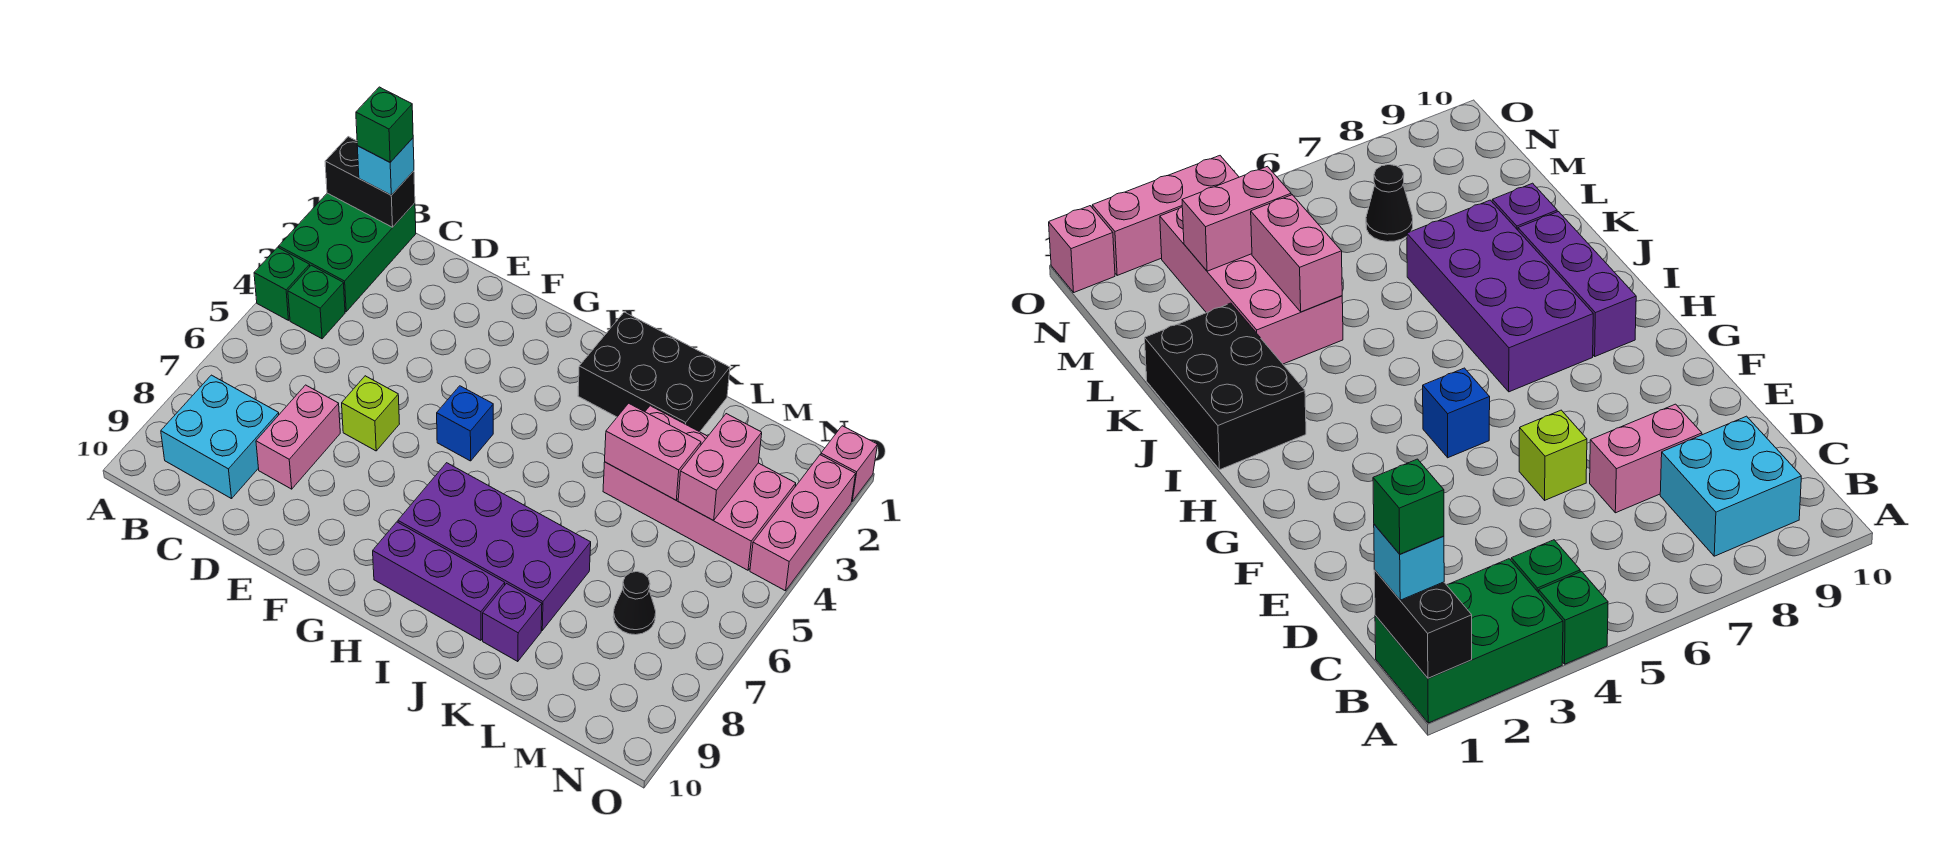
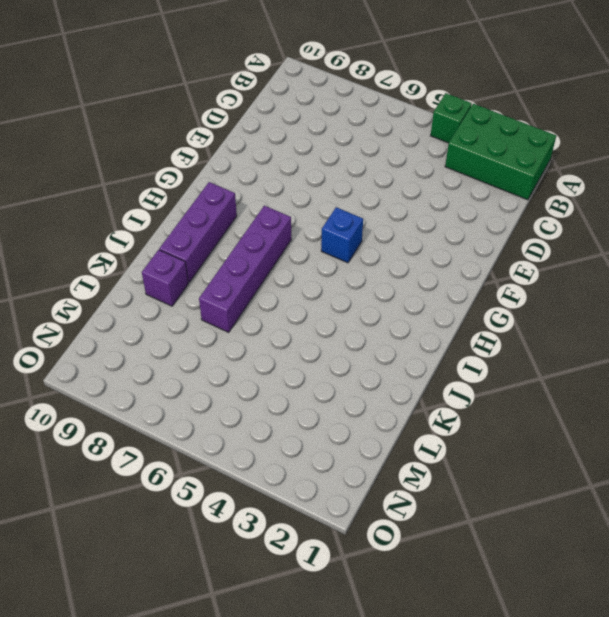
purple brick H7:K7 level 1 -> purple brick H7:K8 level 1
none -> green brick B4 level 1
none -> cyan brick B8:C9 level 1
none -> pink brick D7:D8 level 1

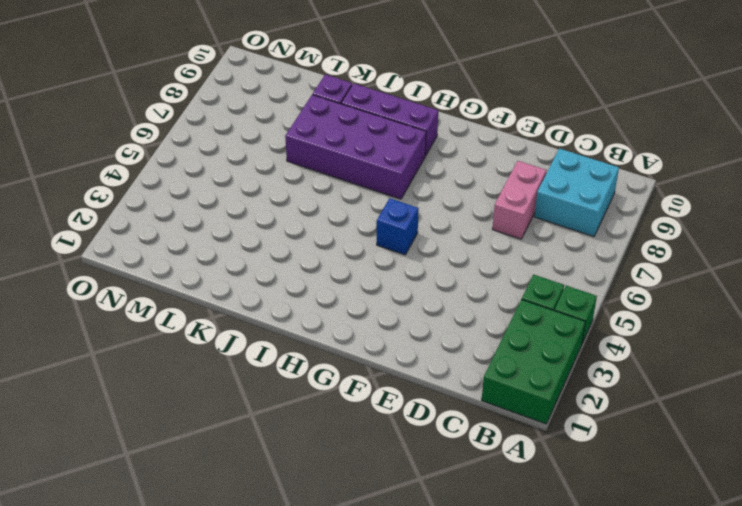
none -> lime brick E6 level 1
none -> black brick I1:K2 level 1
none -> pink brick K3:N4 level 1

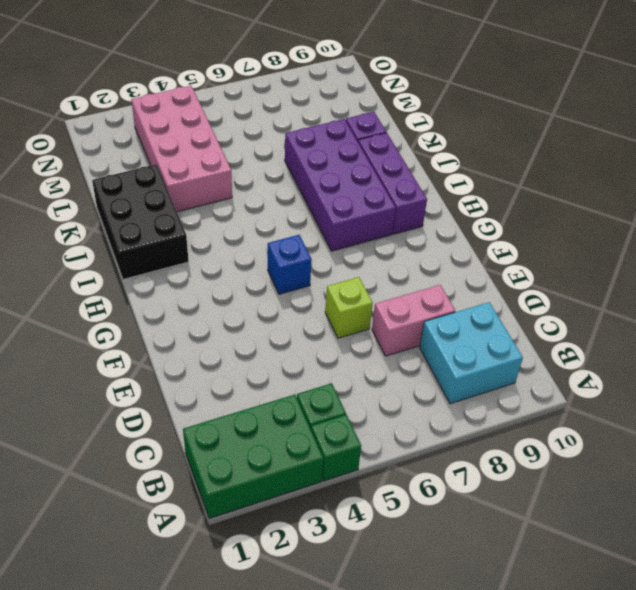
none -> black cone M7 level 1
none -> pink brick O1 level 1
none -> pink brick O2:O4 level 1

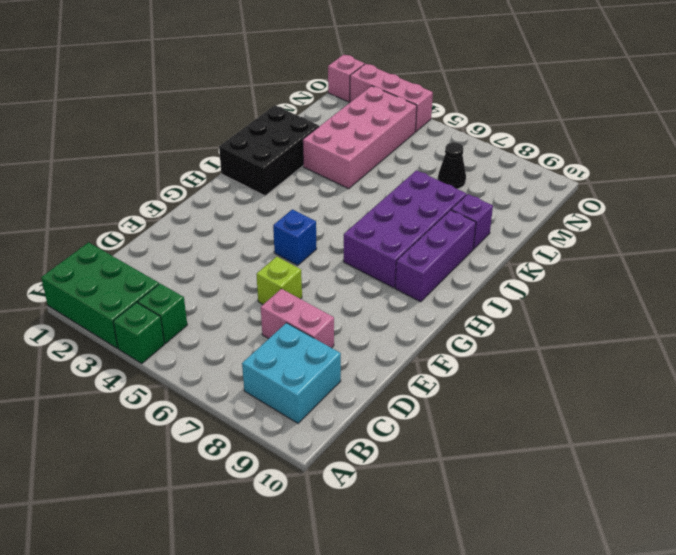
none -> black brick A1:B1 level 2
none -> pink brick K4:L4 level 2
none -> pink brick M3:M4 level 2

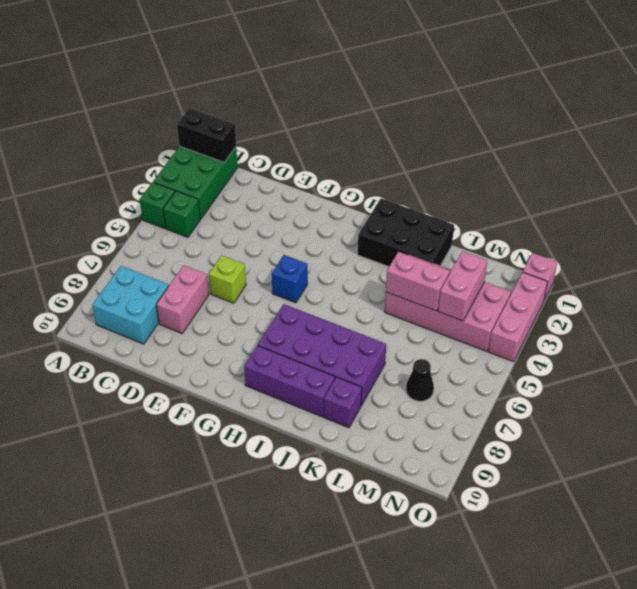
none -> cyan brick B1 level 3
none -> green brick B1 level 4

